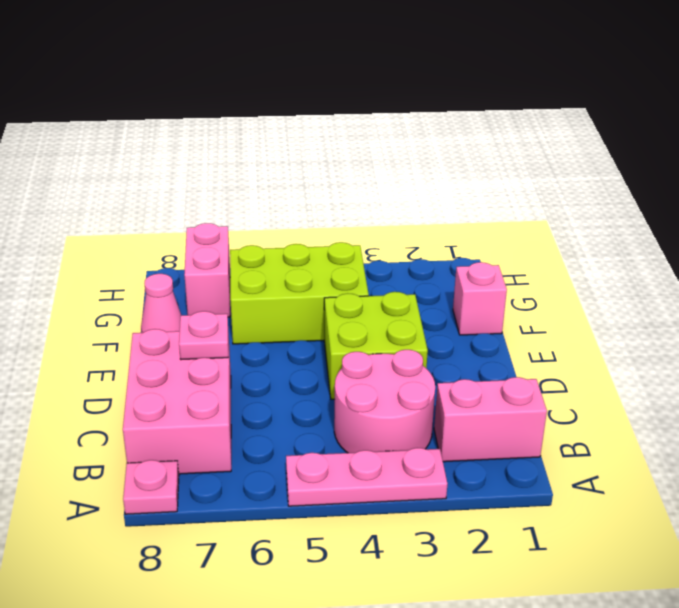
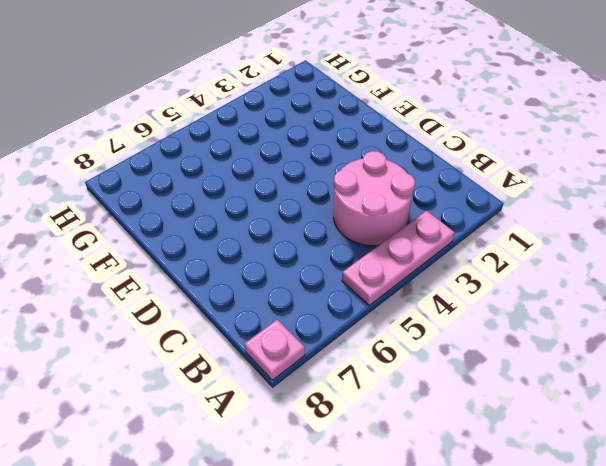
none -> pink brick B1:B2 level 1
none -> pink brick B7:D8 level 1

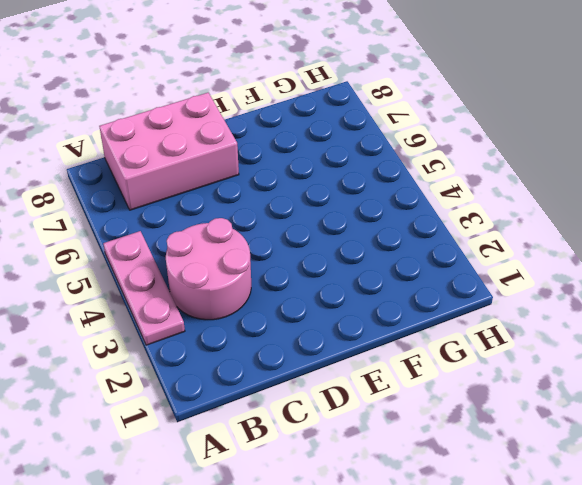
none -> pink plate A8 level 1
none -> pink brick B1:B2 level 1

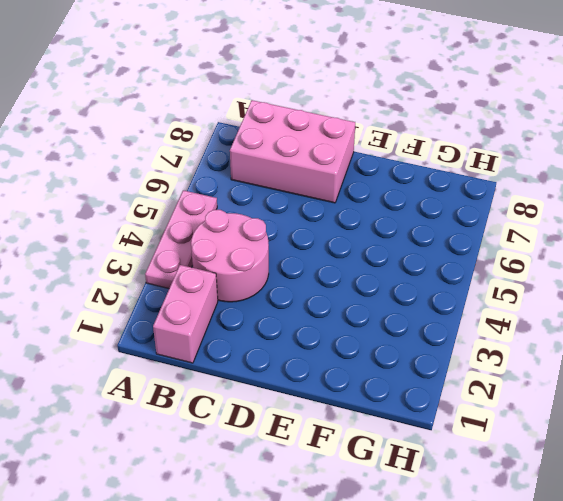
none -> pink plate A8 level 1
none -> lime brick D3:E4 level 1

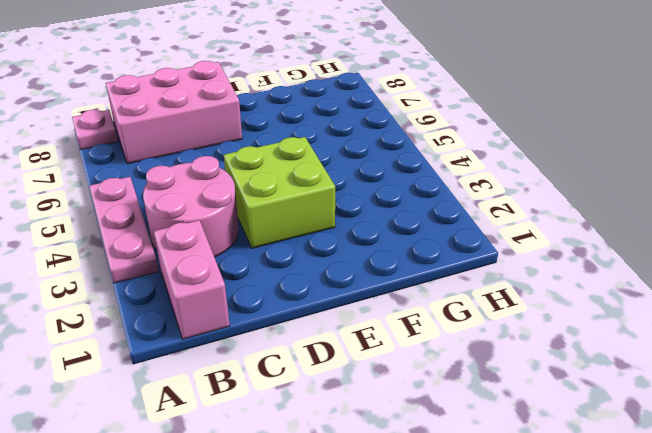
none -> pink brick F1 level 1
none -> lime brick F4:G6 level 1

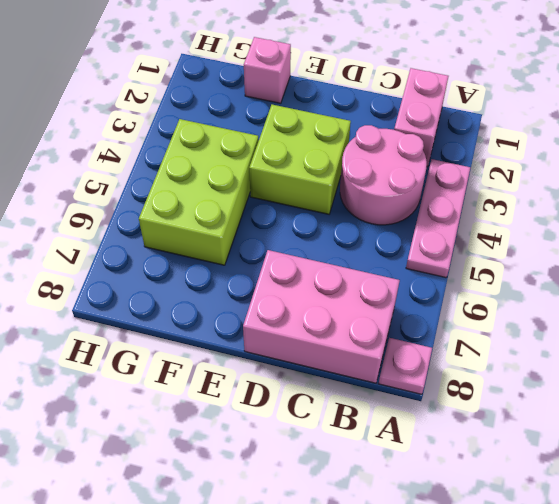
none -> pink cone F8 level 1
none -> pink brick G7:H7 level 1

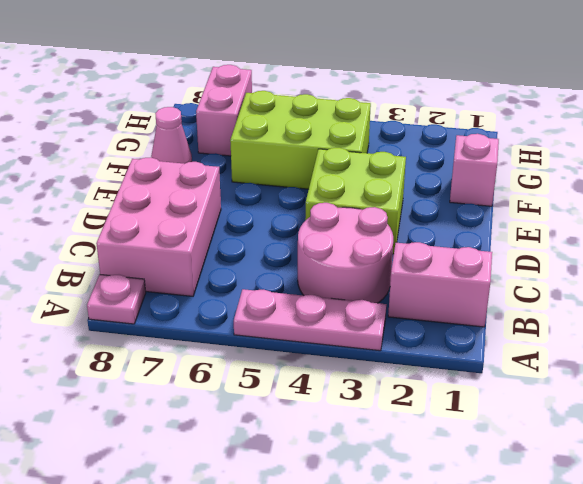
none -> pink plate D7 level 2

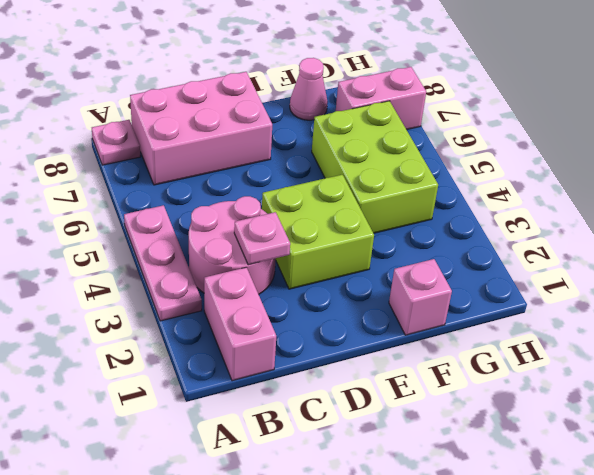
pink plate C3 level 2 -> pink plate D7 level 2

